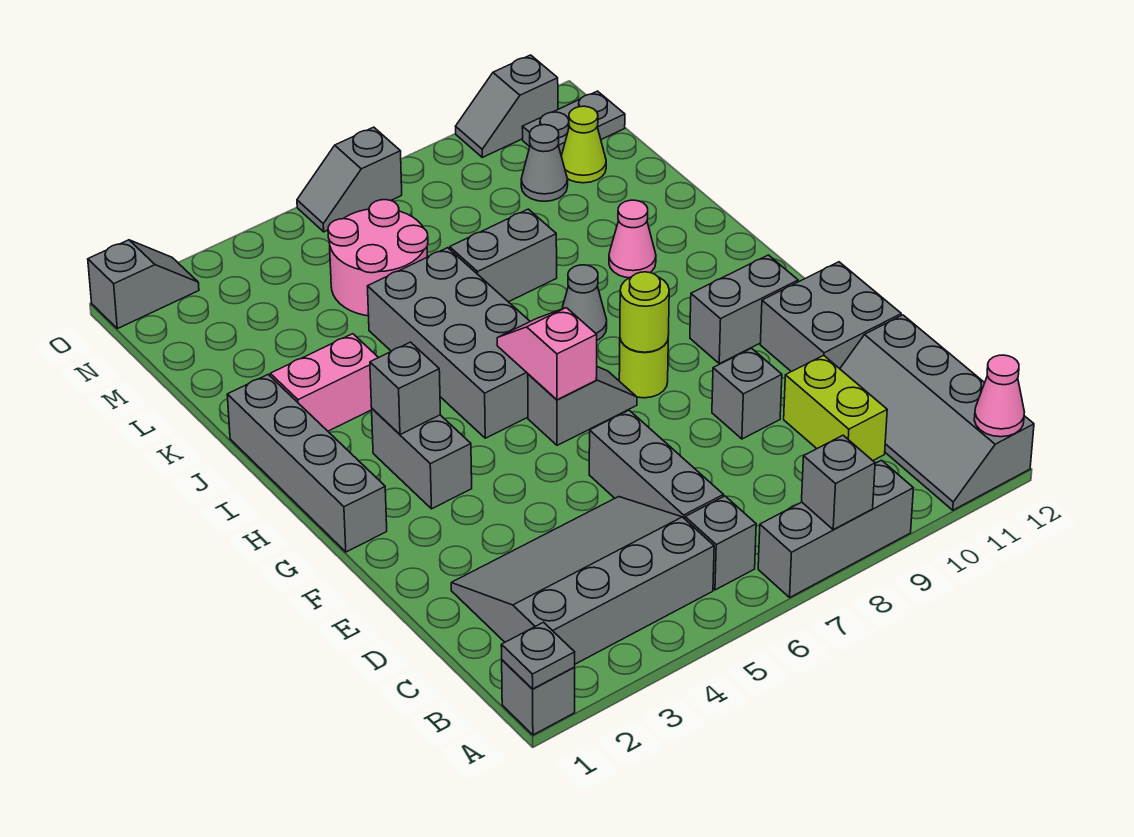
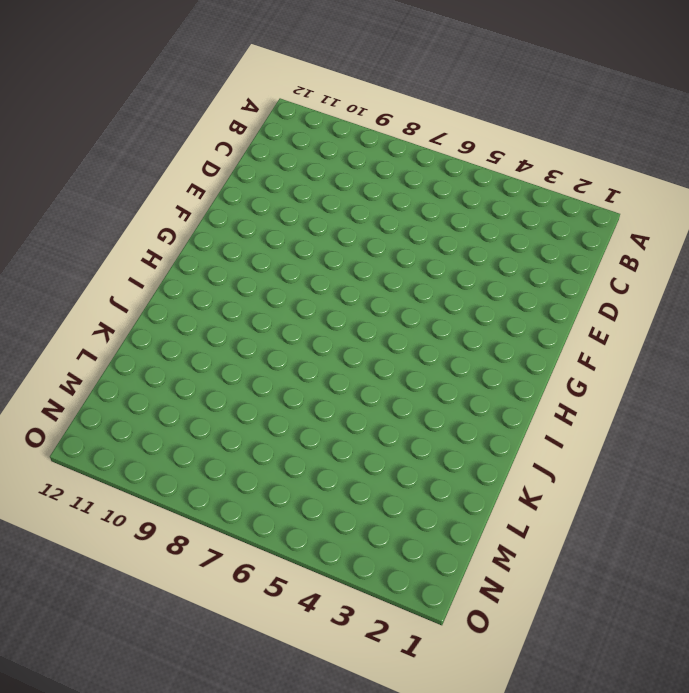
none -> grey brick A1 level 1
none -> grey brick A7:A9 level 1
none -> grey slope A11:D12 level 1 top 12
none -> grey slope B2:D5 level 1 top B

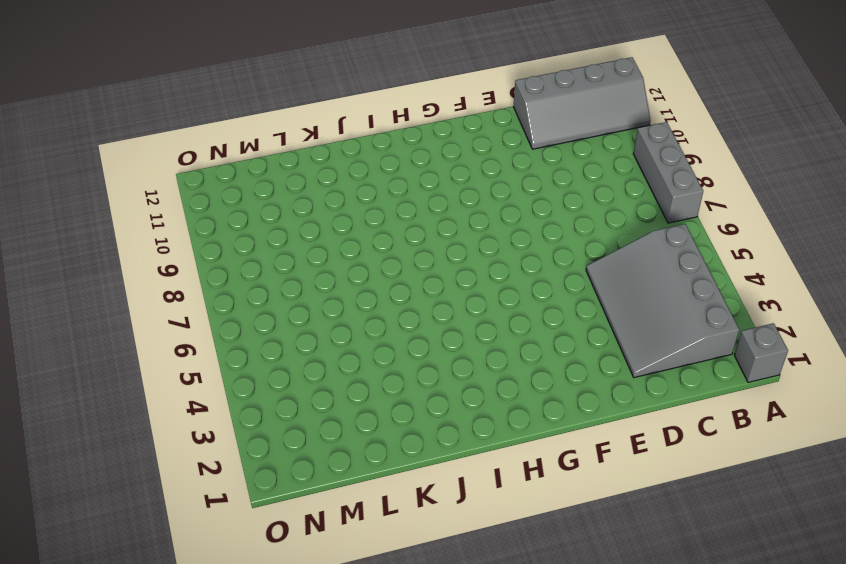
none -> grey brick B6 level 1
none -> grey brick C6:E6 level 1
none -> lime brick C10:D10 level 1
none -> grey brick E9 level 1

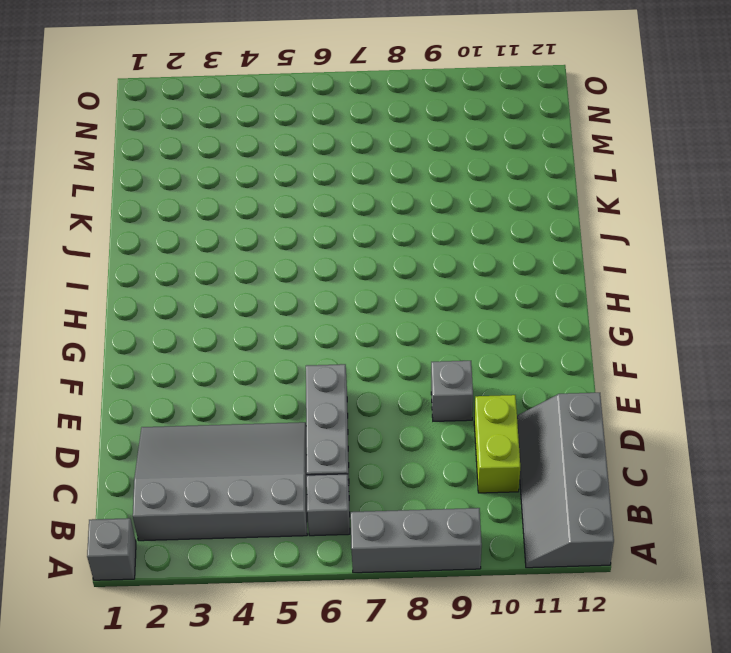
none -> grey brick E11:F12 level 1
none -> grey brick G1:J1 level 1
none -> grey brick G3:H3 level 1
none -> grey slope G6:G7 level 1 top 6

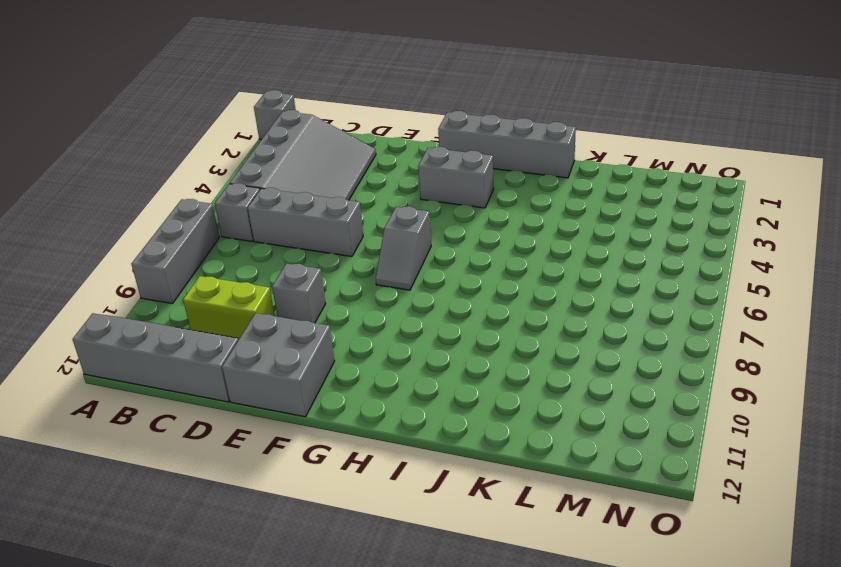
none -> lime round brick G8 level 1
none -> grey brick G10:G11 level 1
none -> grey brick H5:K6 level 1
none -> grey cone I8 level 1

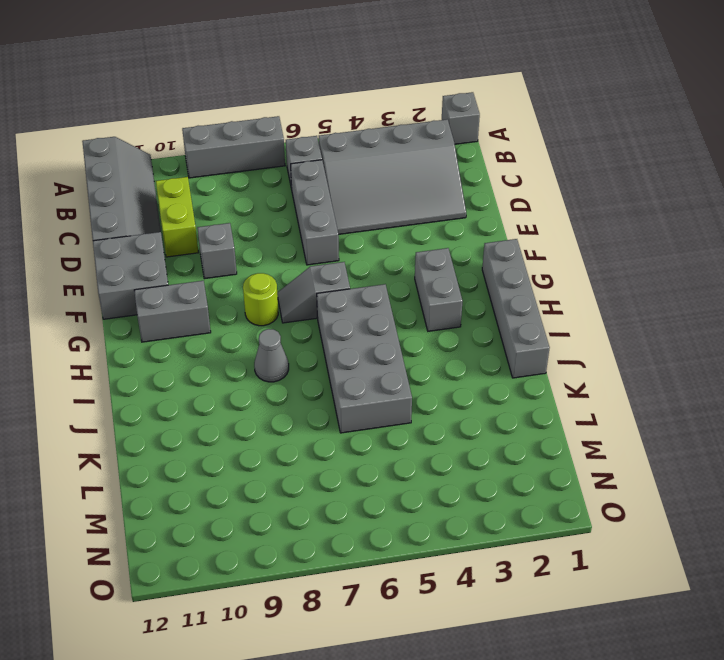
none -> pink brick J2:J3 level 1
none -> pink cone J10 level 1
none -> grey brick K7:K8 level 1
none -> pink round brick L5:M6 level 1

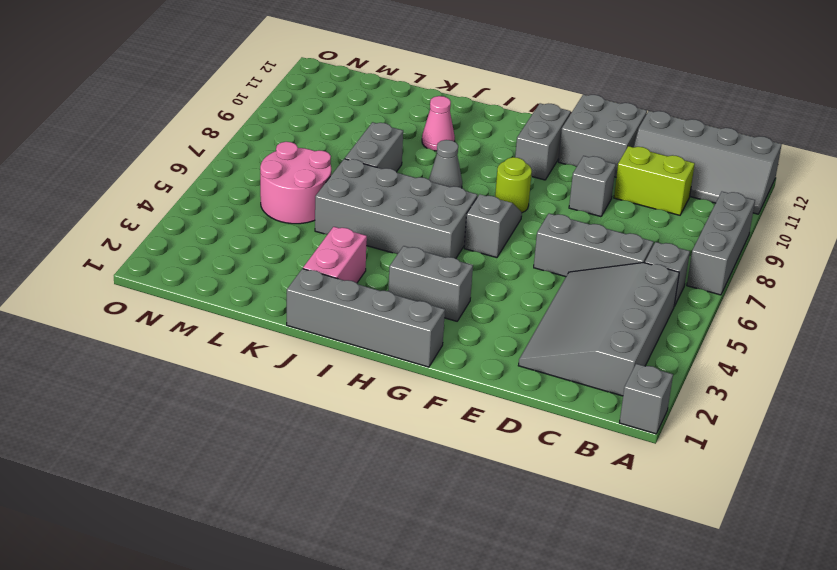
none -> grey cone M10 level 1
none -> lime cone M11 level 1
none -> grey plate N11:N12 level 1
none -> grey slope O1:O2 level 1 top 1

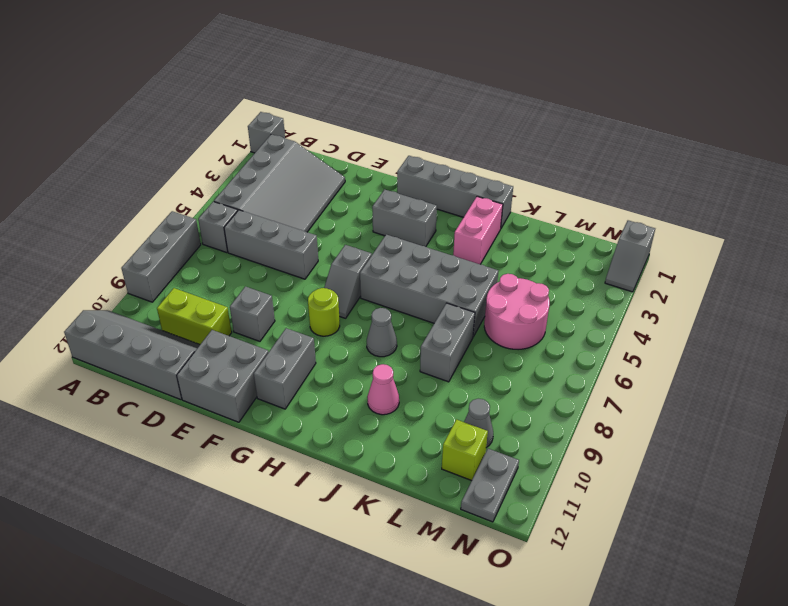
lime brick M11 level 1 -> lime cone M11 level 1
none -> grey slope O6:O7 level 1 top 7
none -> grey slope O10:O11 level 1 top 11
none -> grey plate A1 level 2
none -> grey brick A8 level 2

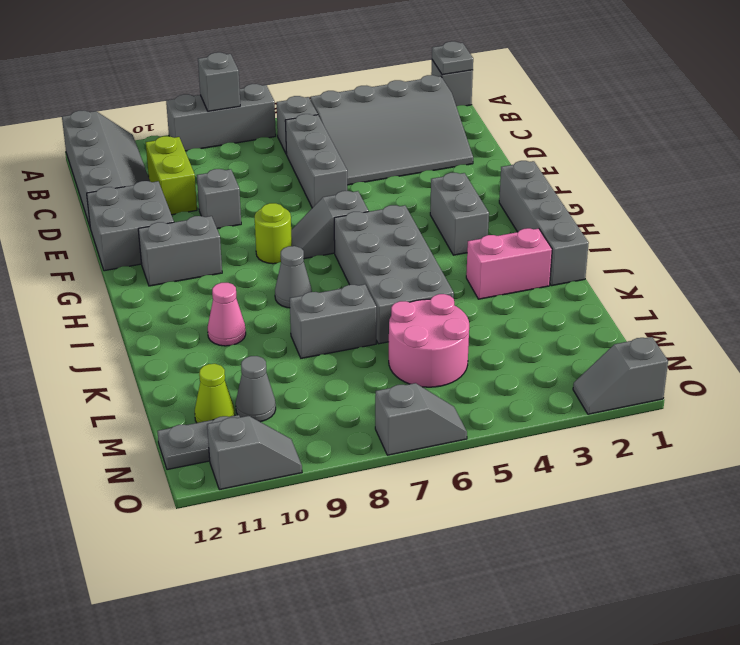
none -> pink cone A12 level 2
none -> pink slope G6:H6 level 2 top G
none -> lime round brick G8 level 2
none -> grey brick H3 level 2

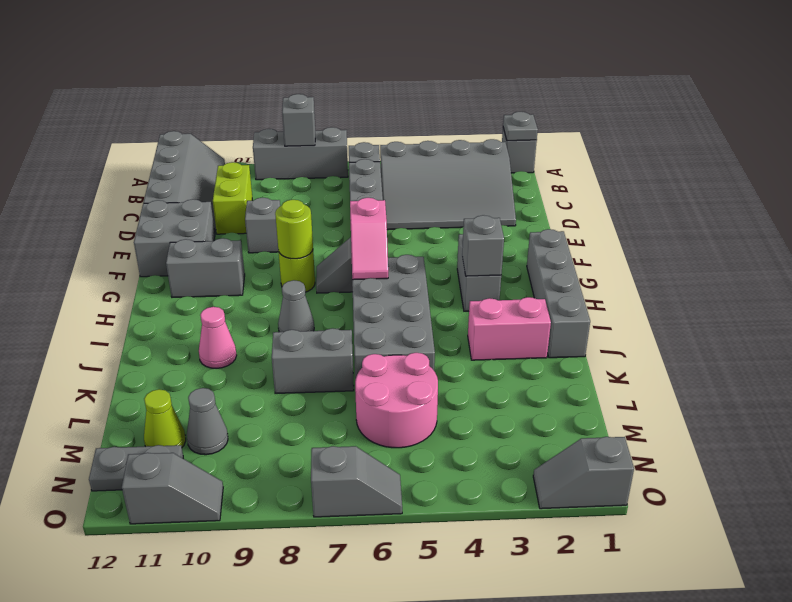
none -> pink cone A12 level 2

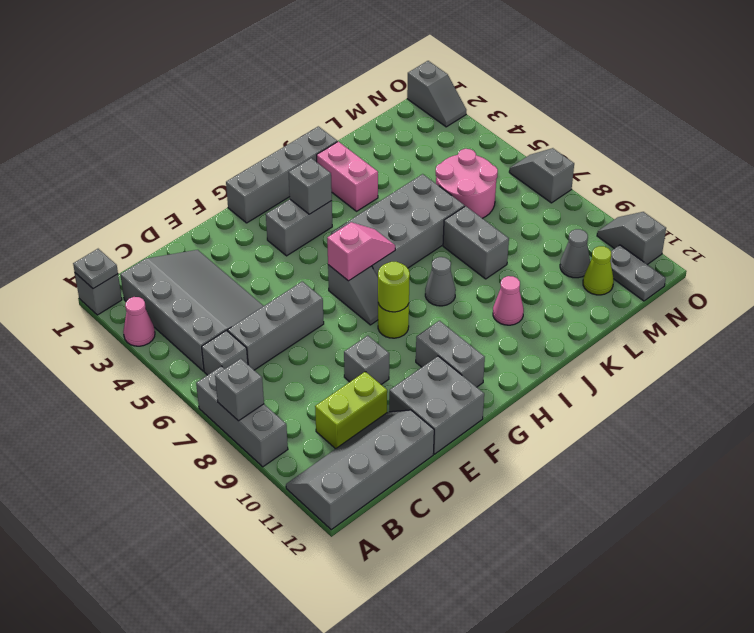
pink cone A3 level 1 -> pink cone A12 level 2

